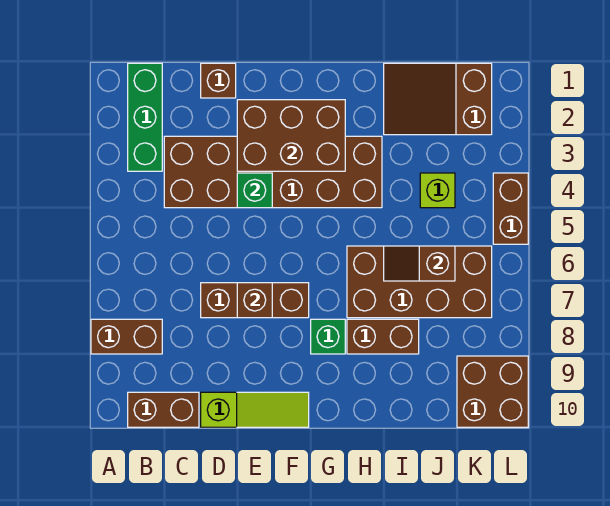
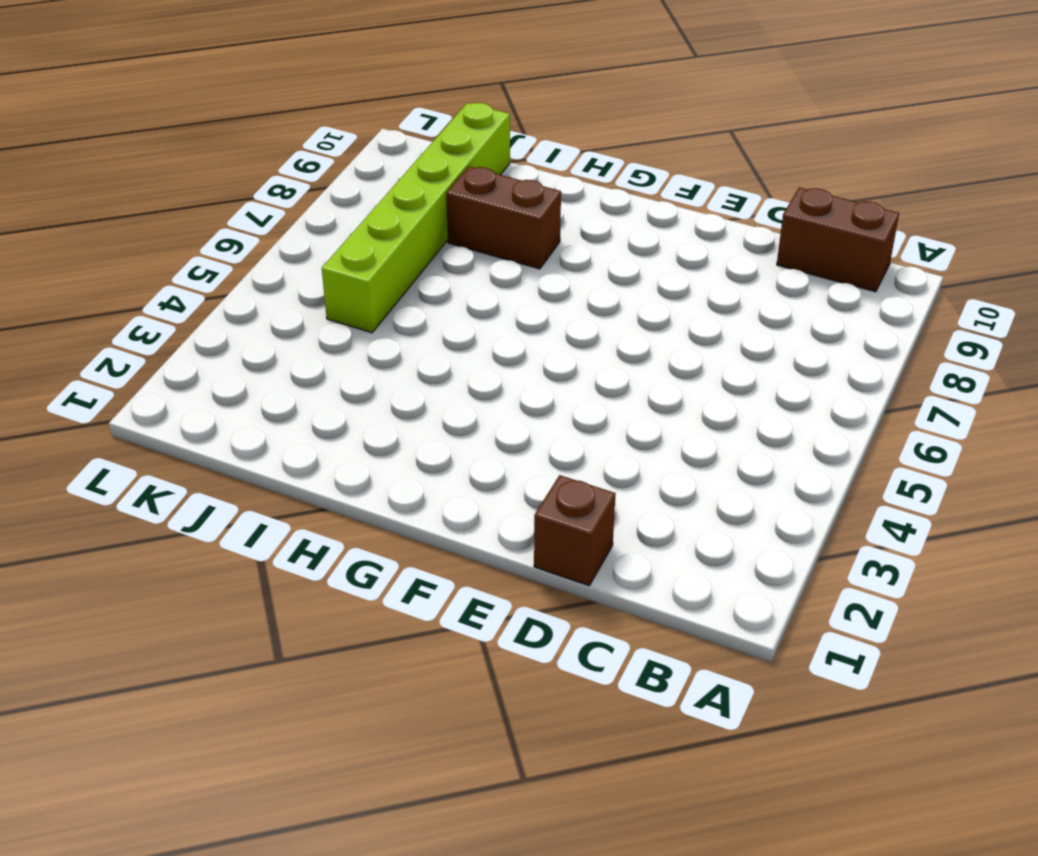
lime brick J5:J10 level 1 -> brown brick H6:K7 level 1
none -> brown brick A8:B8 level 1
none -> green brick B1:B3 level 1
none -> brown brick C3:H4 level 1

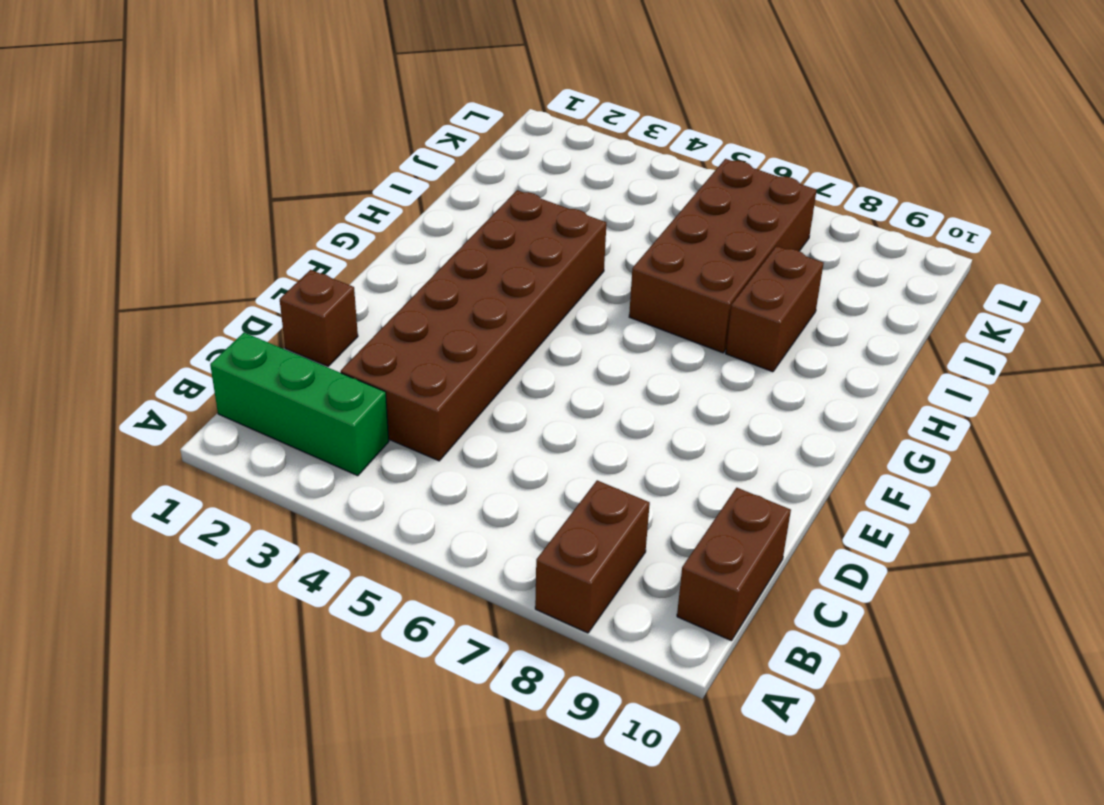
none -> brown brick D7:F7 level 1
none -> lime slope D10:F10 level 1 top D
none -> green brick G8 level 1

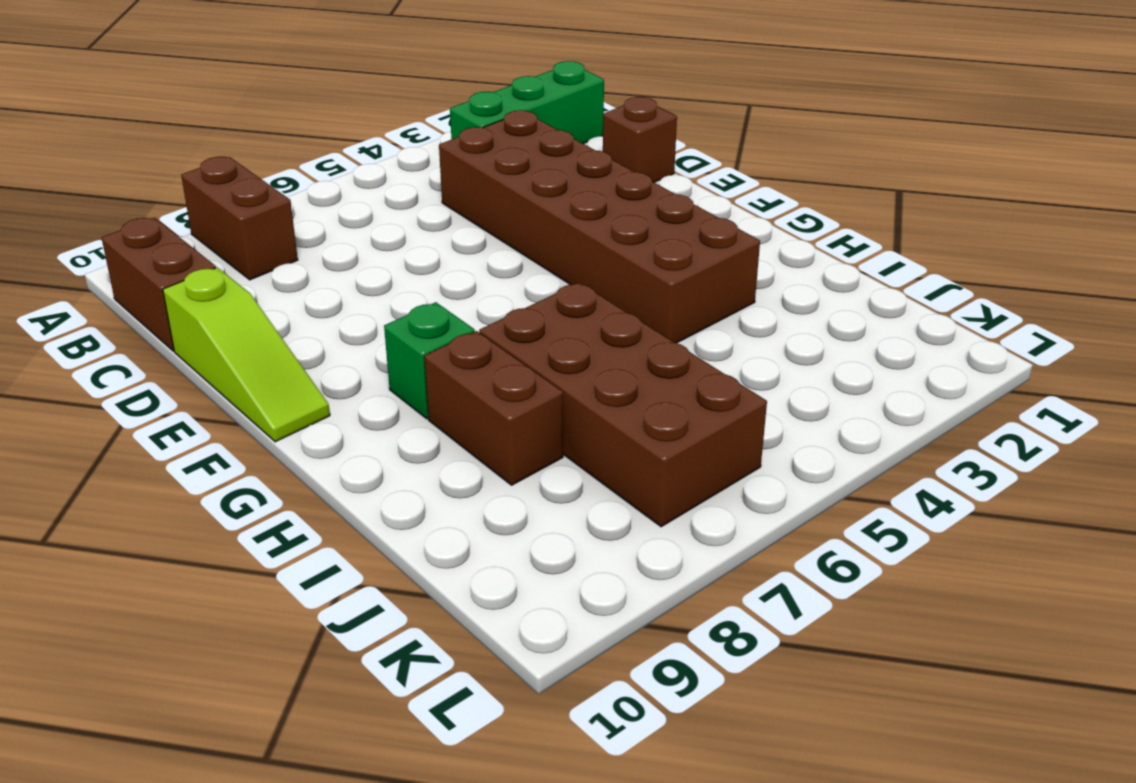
none -> brown brick D7:F7 level 1
none -> brown slope I1:K2 level 1 top K
none -> lime brick J4 level 1

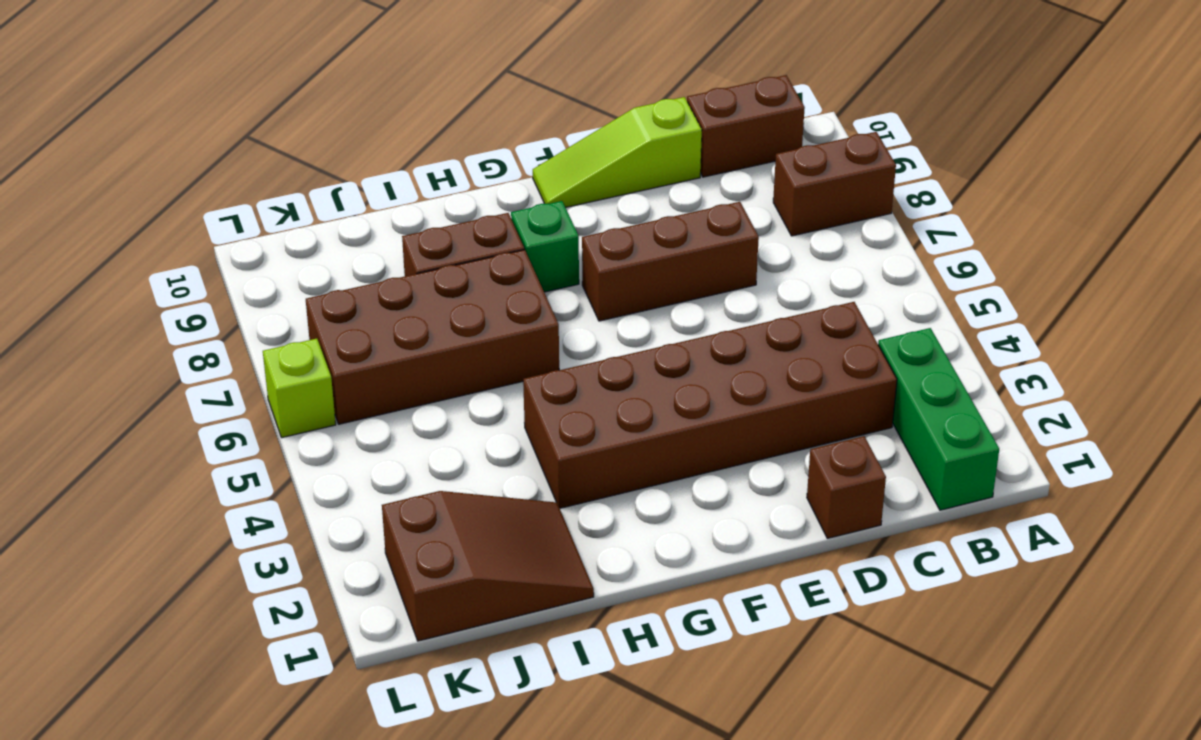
lime brick L6 level 1 -> lime brick J4 level 1
none -> brown brick K9:L10 level 1
none -> brown brick L4:L5 level 1
none -> brown brick E2:G3 level 2

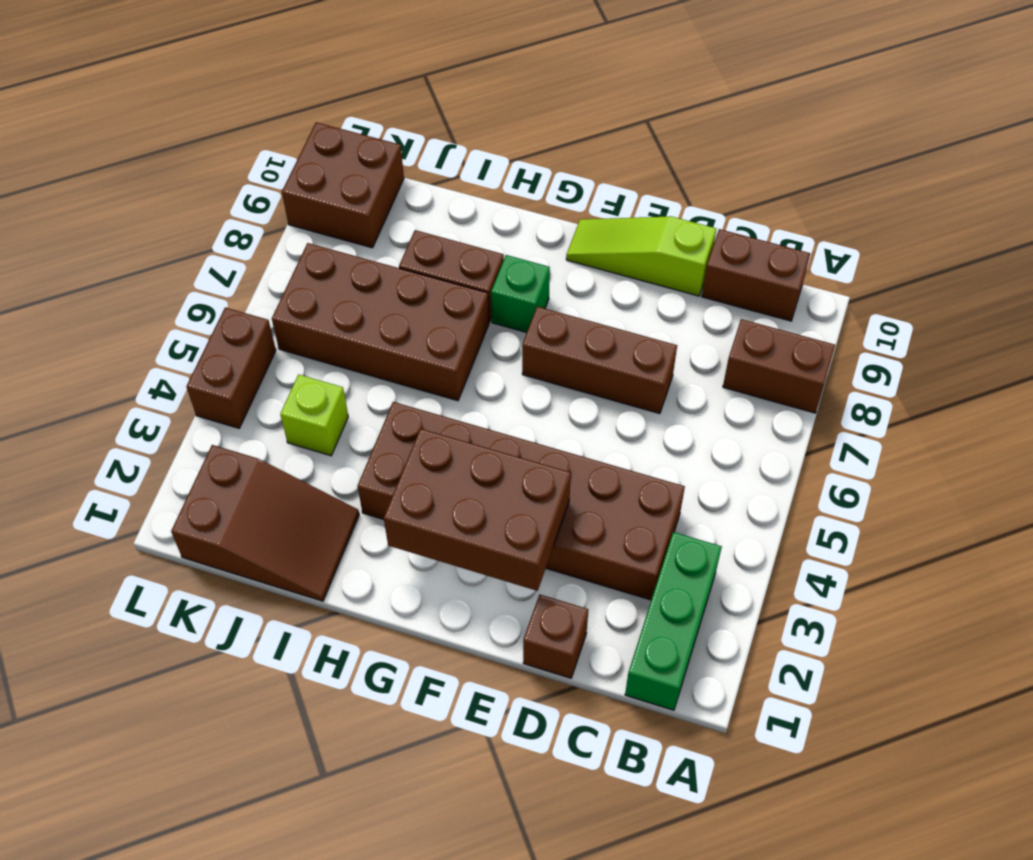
none -> green brick E4 level 2
none -> brown brick E7 level 2
none -> brown slope I6:J6 level 2 top J

